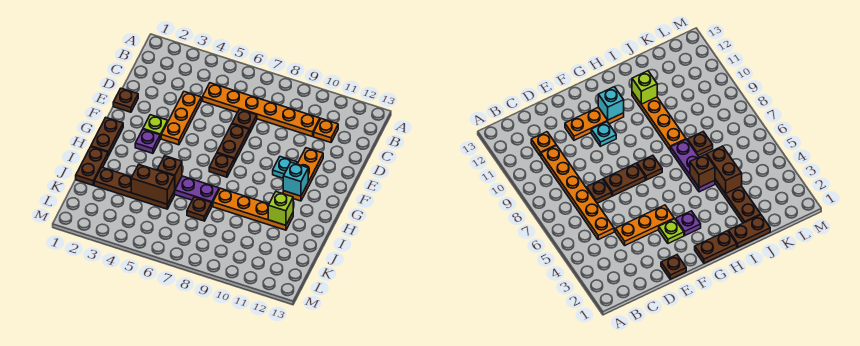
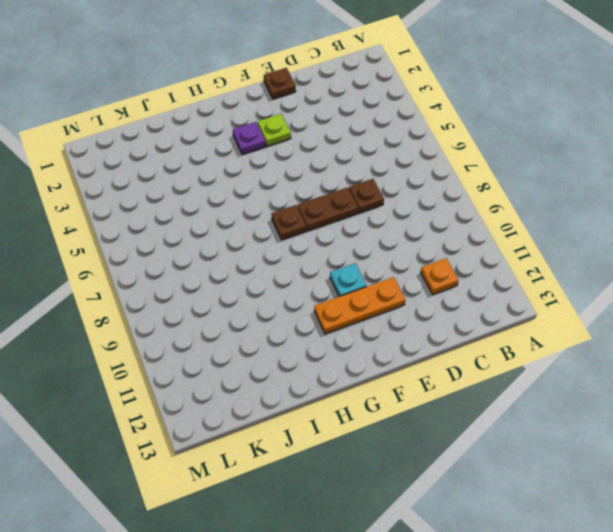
none -> orange plate C5:C10 level 1
none -> orange plate D4:F4 level 1
none -> brown plate G1:H1 level 1

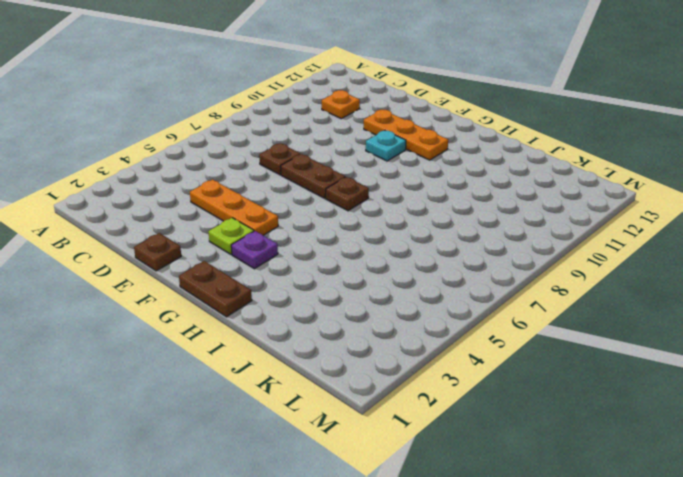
none -> orange plate C5:C10 level 1
none -> brown plate I1:J1 level 1
none -> purple plate I5:I7 level 1

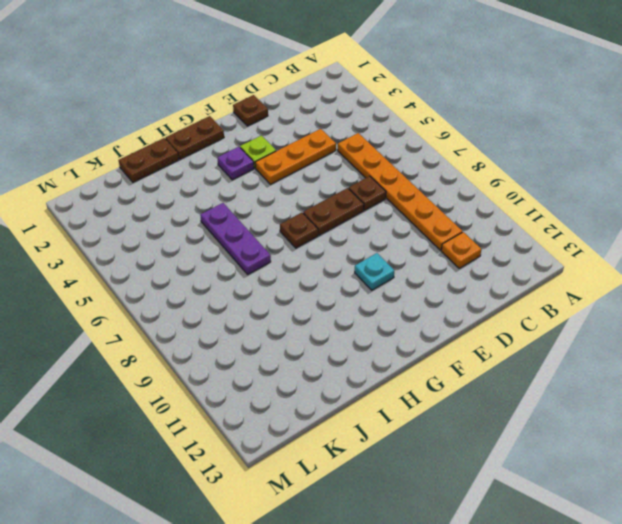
none -> orange plate E11:G11 level 1
none -> orange plate I8:I11 level 1
none -> brown plate J2:J5 level 1

